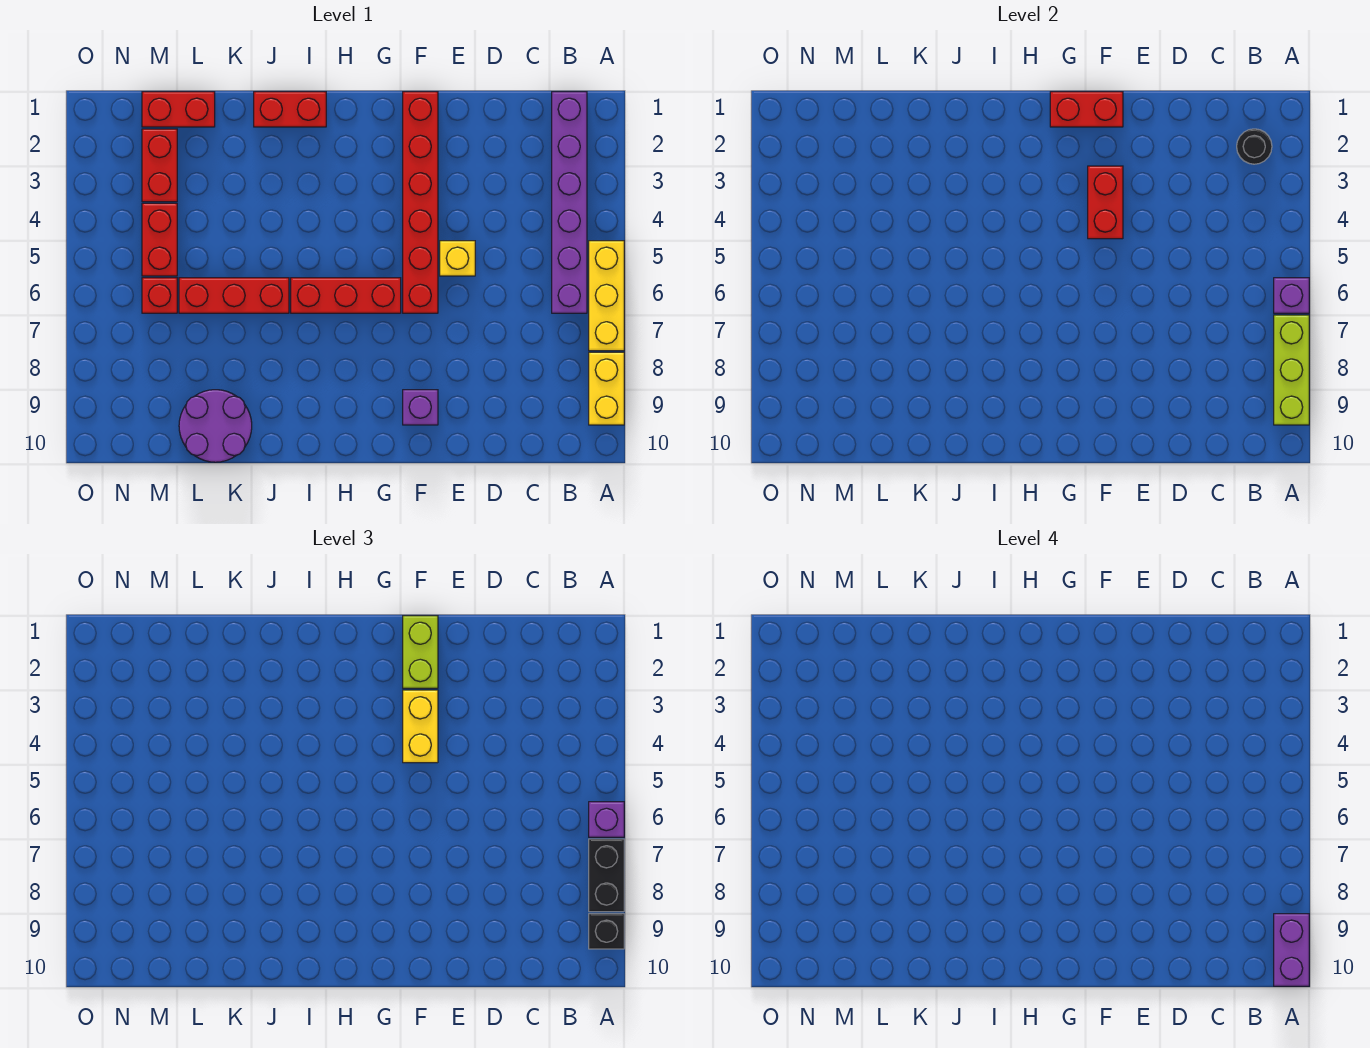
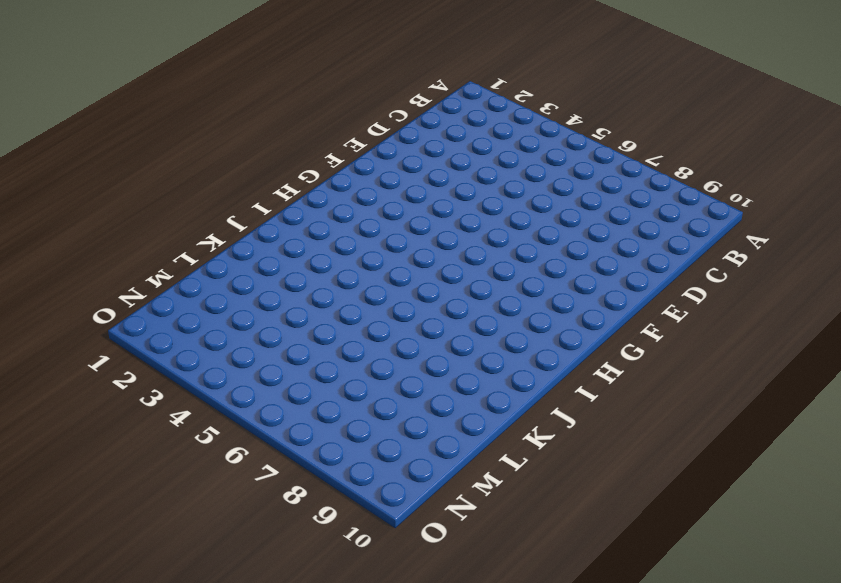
none -> yellow brick A5:A7 level 1
none -> yellow brick A8:A9 level 1
none -> purple brick B1:B6 level 1

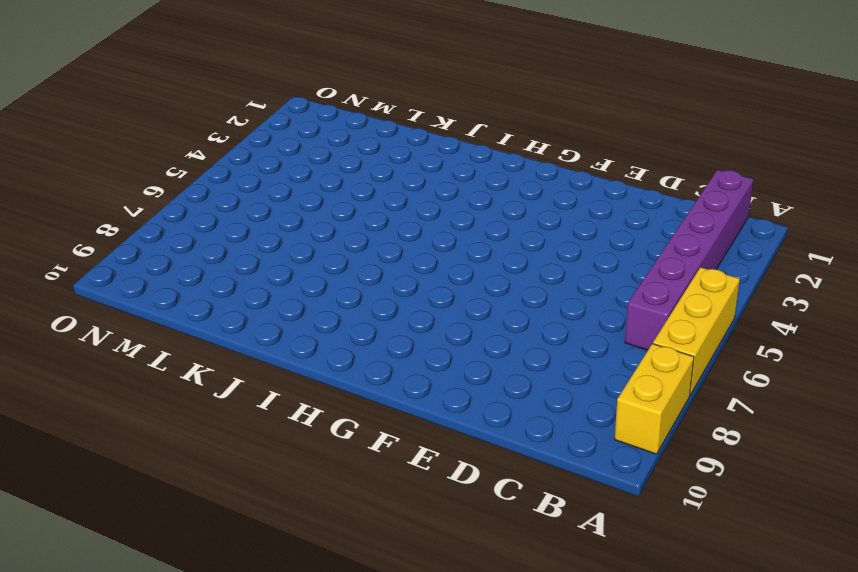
none -> yellow brick E5 level 1
none -> red brick F1:F6 level 1
none -> purple brick F9 level 1

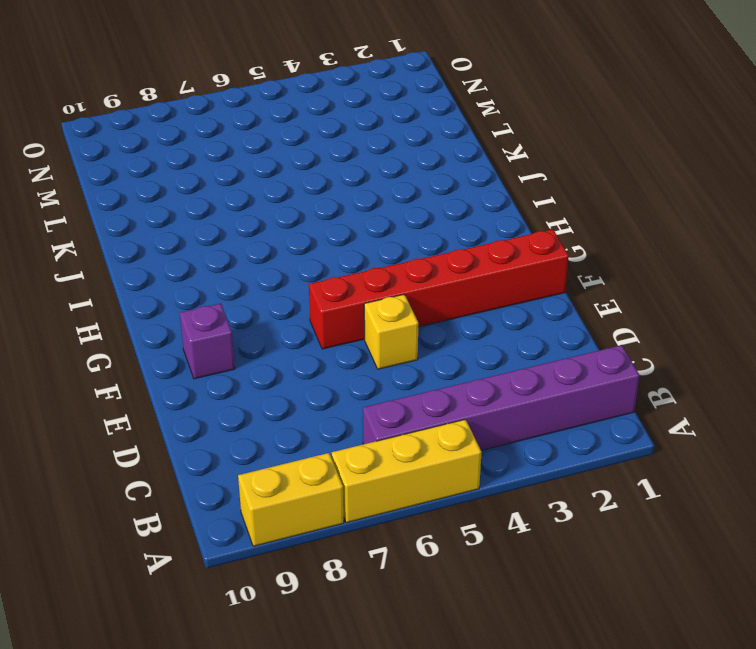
none -> red brick G6:I6 level 1
none -> red brick I1:J1 level 1
none -> red brick J6:L6 level 1

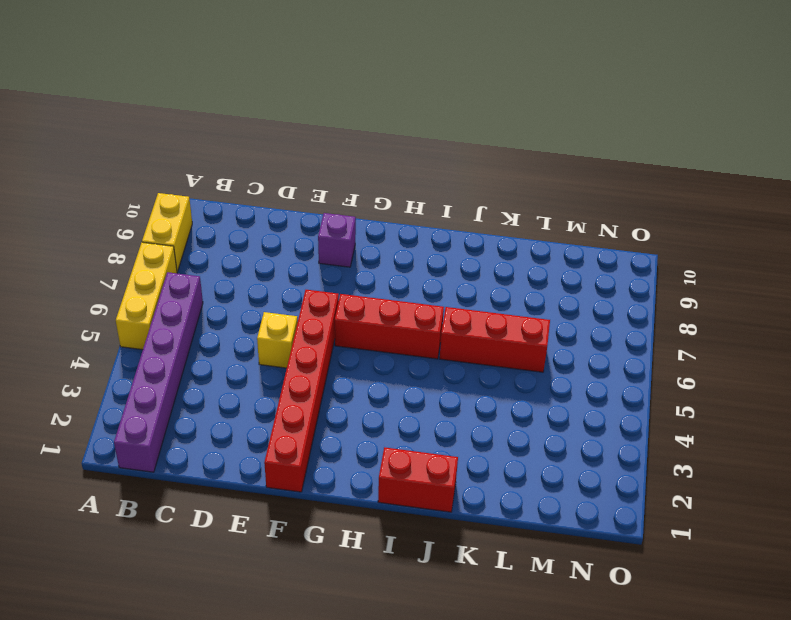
none -> purple round brick K9:L10 level 1
none -> red brick L1:M1 level 1
none -> red brick M2:M3 level 1

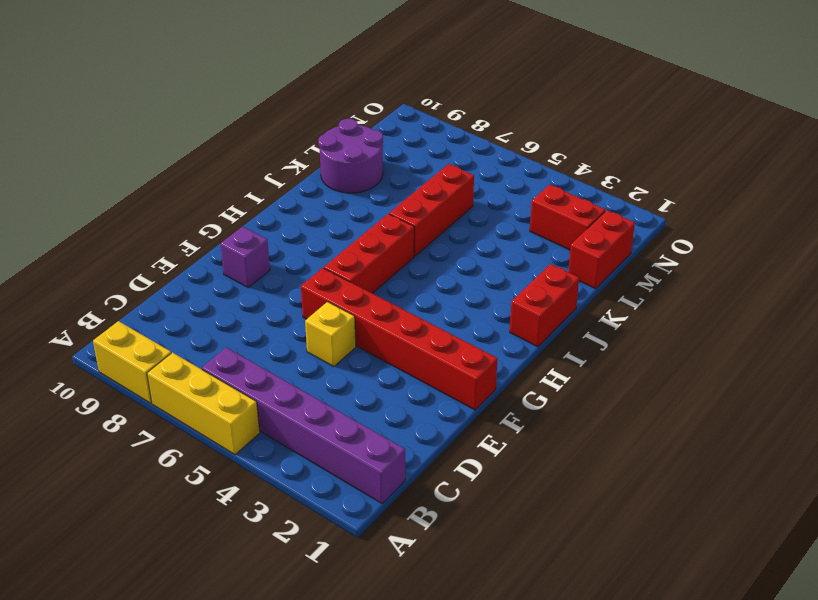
none -> red brick M4:M5 level 1
none -> red brick M6 level 1
none -> purple brick A6 level 2

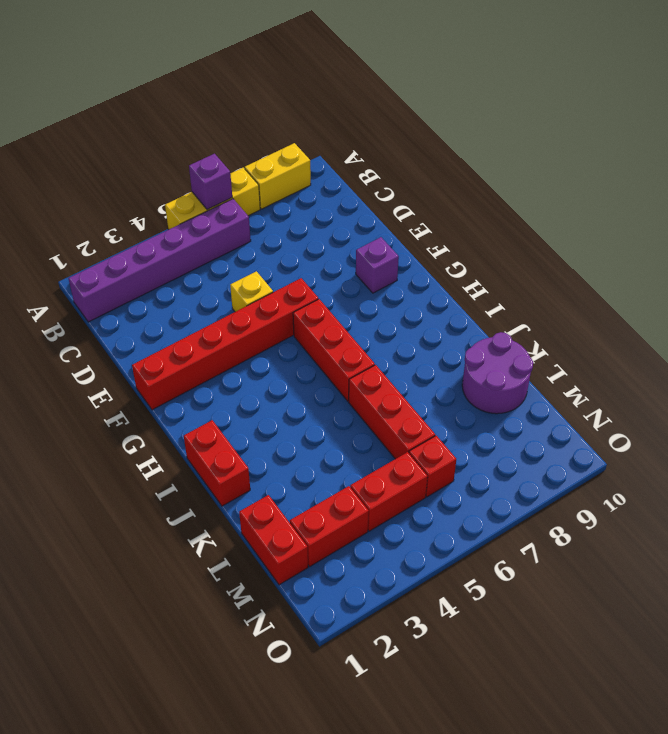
none -> lime brick A7:A9 level 2
none -> black round brick B2 level 2
none -> red brick F1:G1 level 2

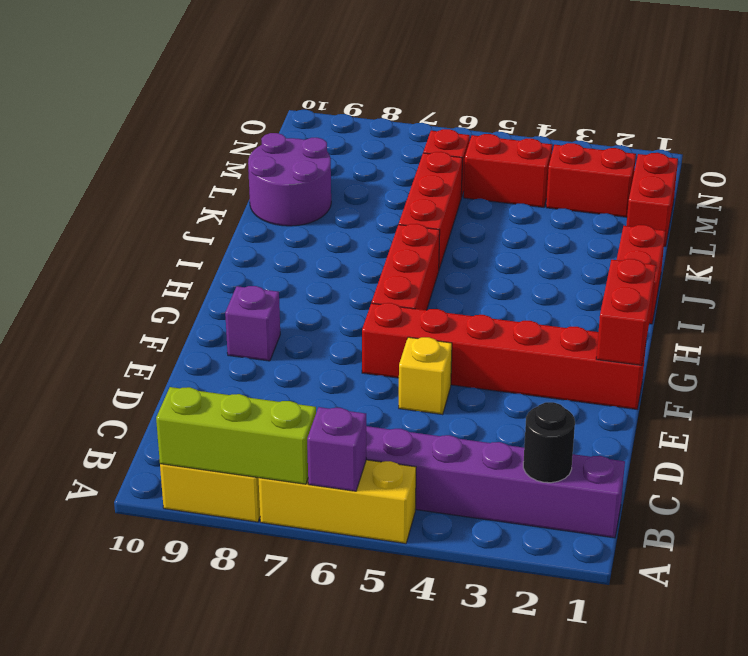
none -> red brick F3:F4 level 2
none -> purple brick A6 level 3
none -> black brick A7:A8 level 3

